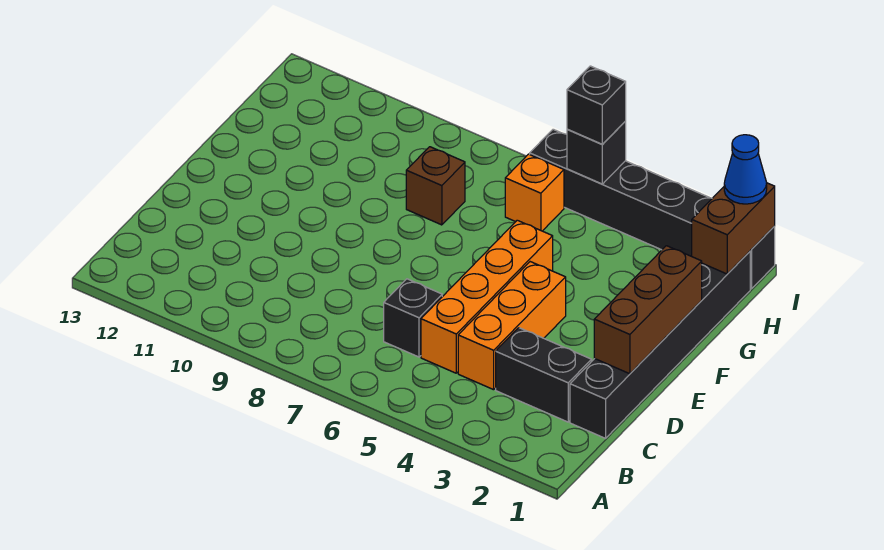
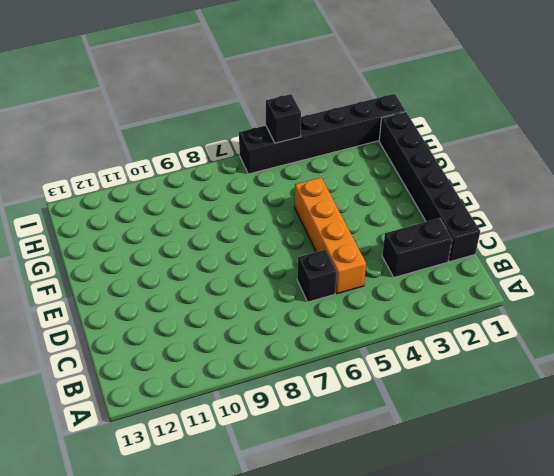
none -> orange brick C4:E4 level 1
none -> brown brick G8 level 1
none -> orange brick H6 level 1

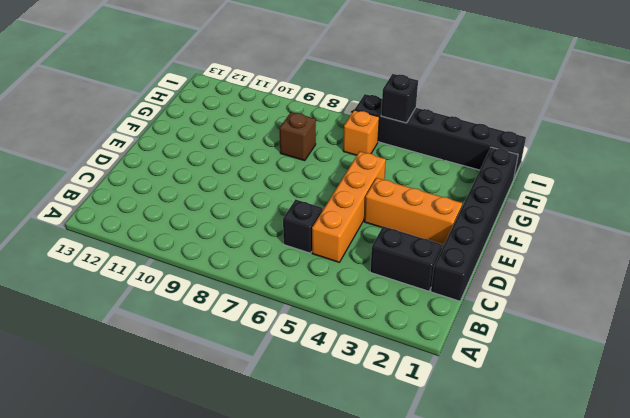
orange brick E2:E4 level 1 -> orange brick C4:E4 level 1
none -> brown brick D1:F1 level 2
none -> brown brick H1:I1 level 2
none -> blue cone I1 level 3

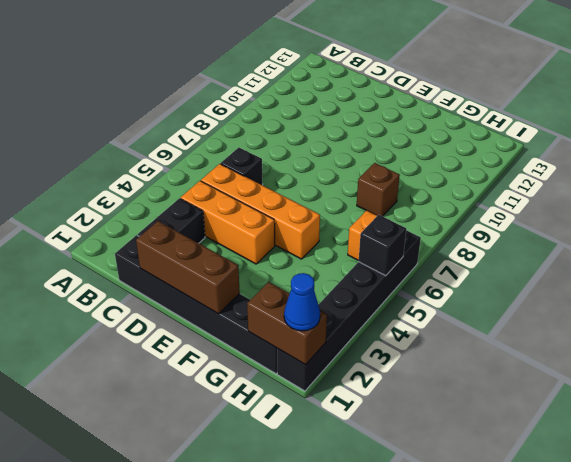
none -> black brick I5 level 3

